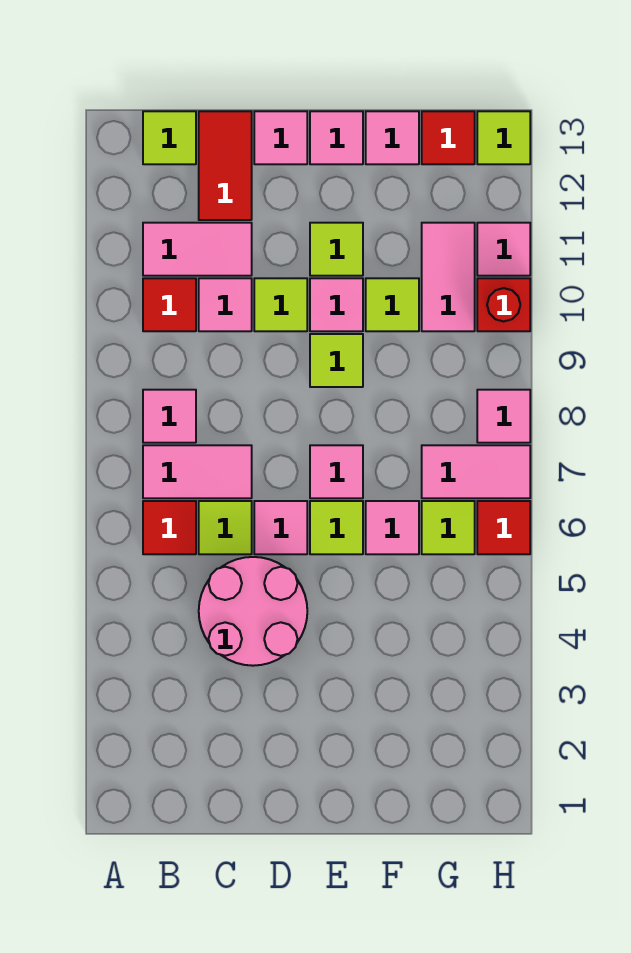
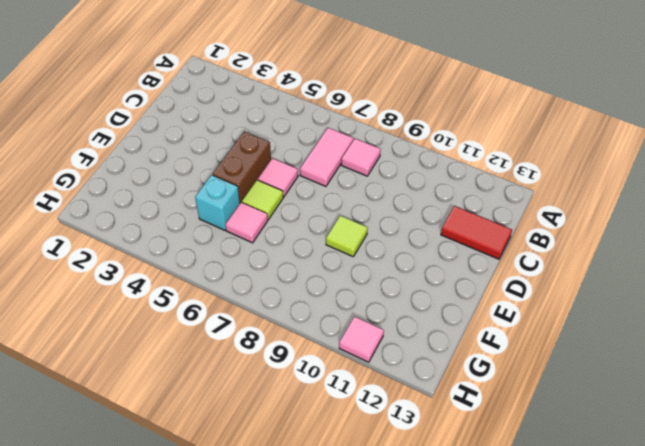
brown brick D5:E5 level 1 -> pink round brick C4:D5 level 1
cyan brick F5 level 1 -> none
none -> red tile B6 level 1
none -> red tile B10 level 1
none -> pink tile B11:C11 level 1
none -> lime tile B13 level 1

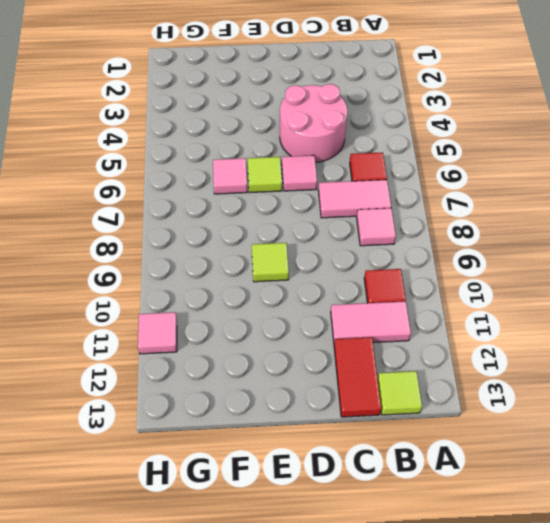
none -> lime tile C6 level 1
none -> pink tile C10 level 1
none -> lime tile D10 level 1
none -> pink tile D13 level 1

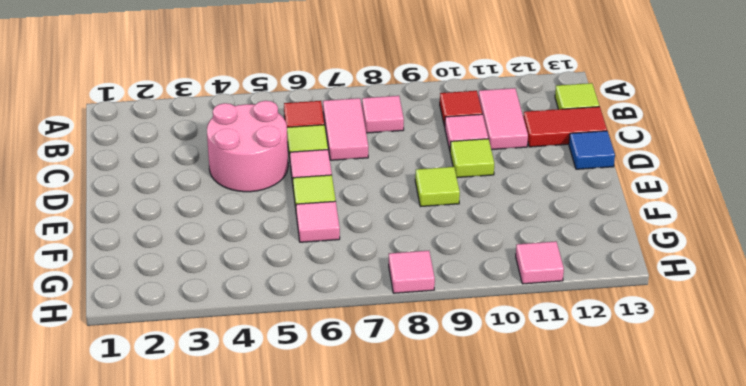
blue tile D13 level 1 -> pink tile D13 level 1
none -> pink tile E7 level 1
none -> pink tile E10 level 1
none -> lime tile E11 level 1
none -> pink tile E13 level 1

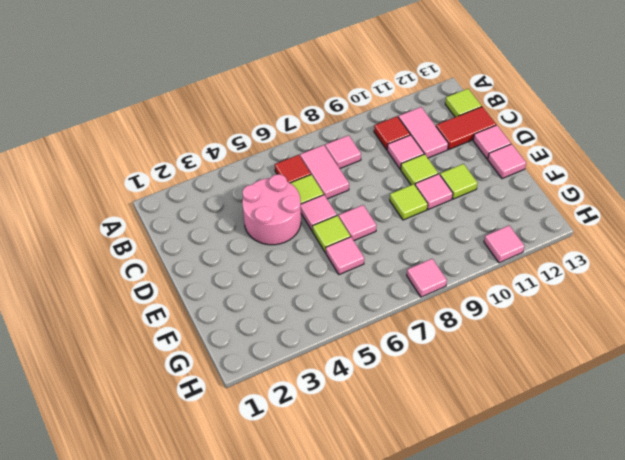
none -> lime tile F10 level 1
none -> pink tile F13 level 1
none -> lime tile G6 level 1
none -> pink tile G7:H7 level 1

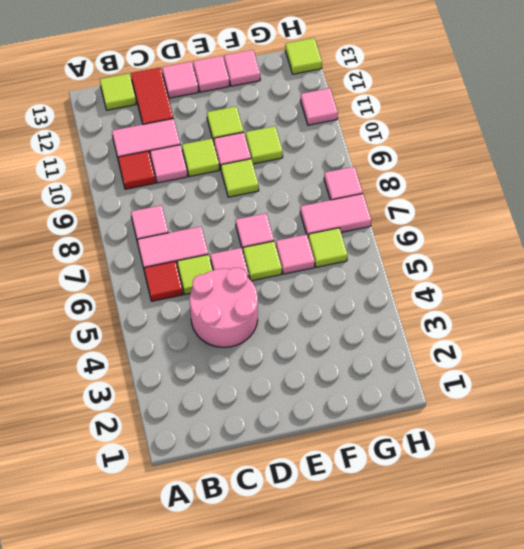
none -> pink tile G10:G11 level 1
none -> red tile G13 level 1
none -> red tile H6 level 1
none -> red brick H10 level 1

